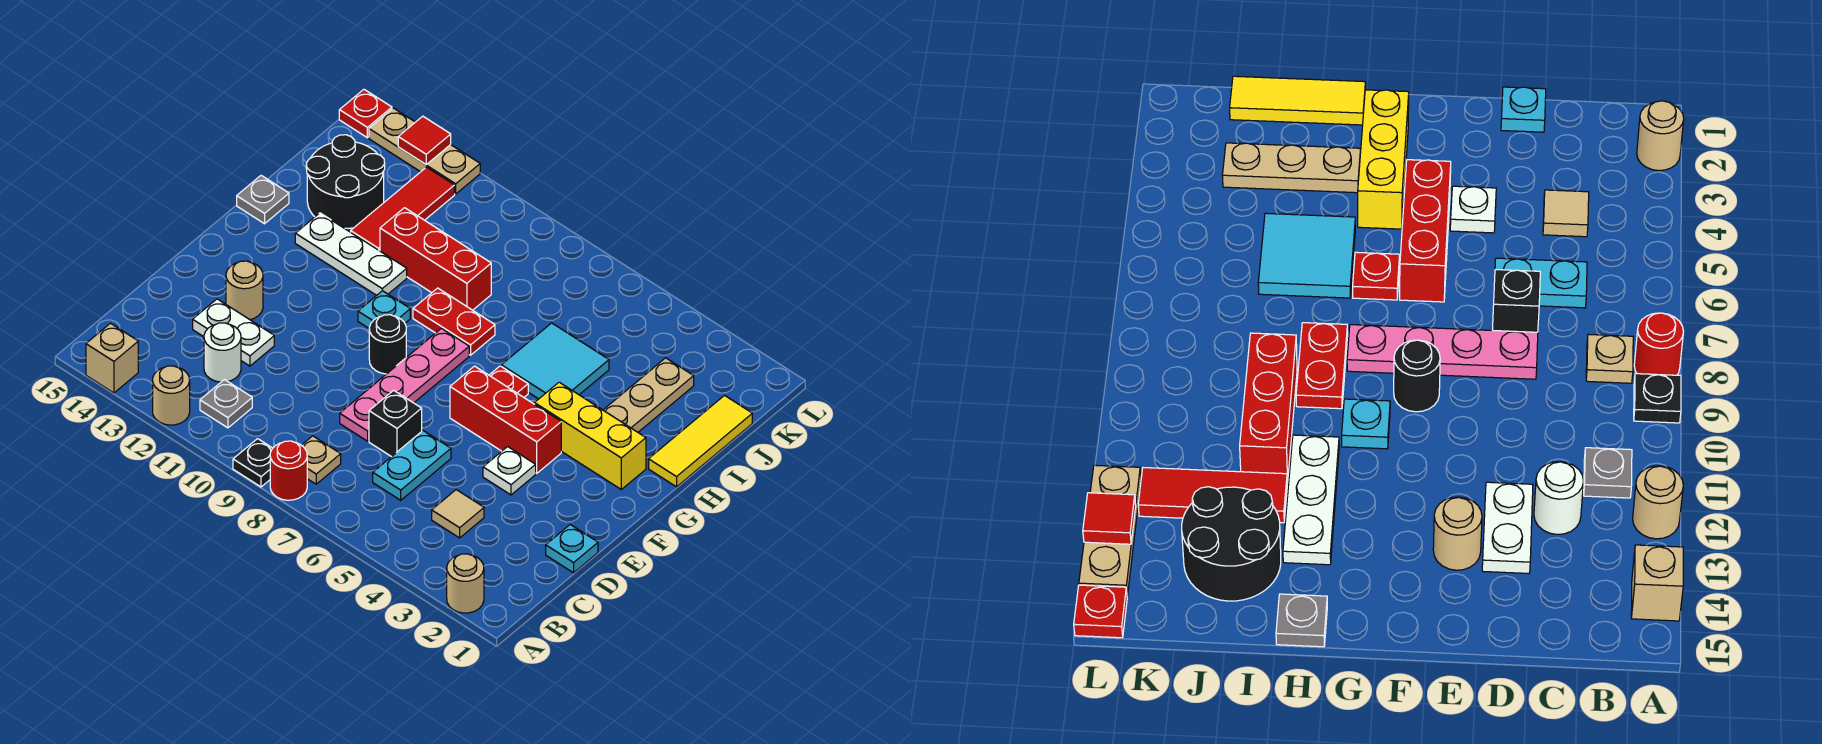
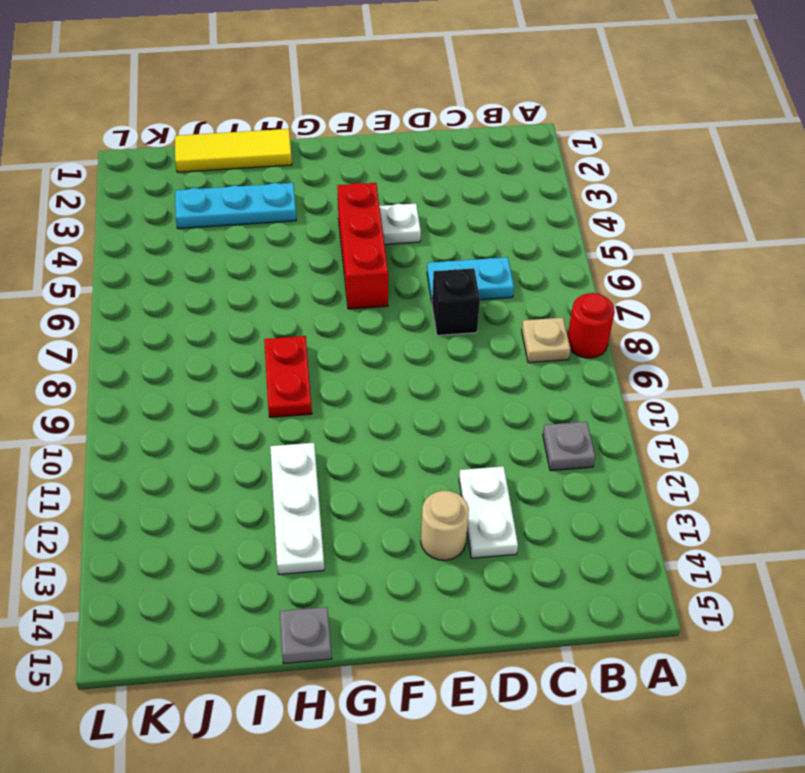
cyan plate H3:J3 level 1 -> tan plate H3:J3 level 1
none -> tan round brick A2 level 1
none -> black plate A9 level 1
none -> tan round brick A12 level 1
none -> tan brick A14 level 1

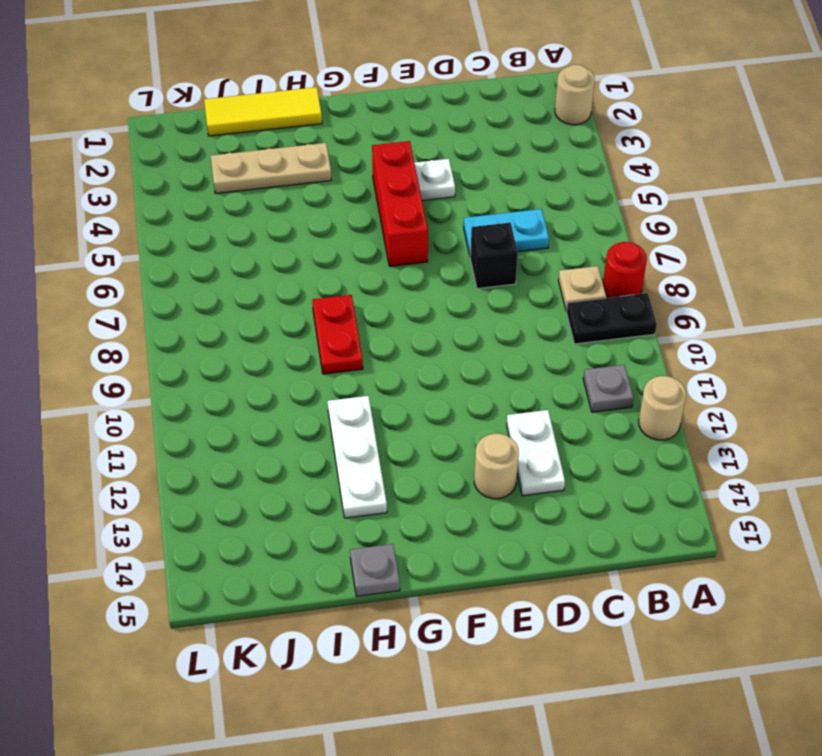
black plate A9:B9 level 1 -> black plate A9 level 1
none -> tan brick A14 level 1
none -> tan tile C4 level 1
none -> white round brick C12 level 1
none -> cyan plate D1 level 1

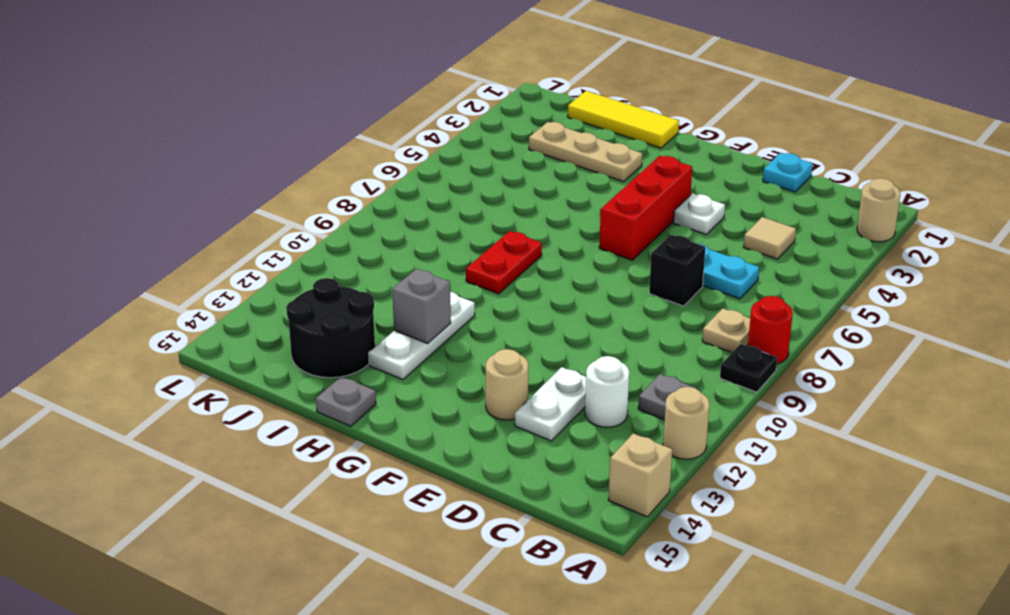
grey brick H12 level 2 -> none
none -> pink plate D8:G8 level 1
none -> black round brick F9 level 1
none -> yellow brick G2:G4 level 1
none -> red plate G6 level 1

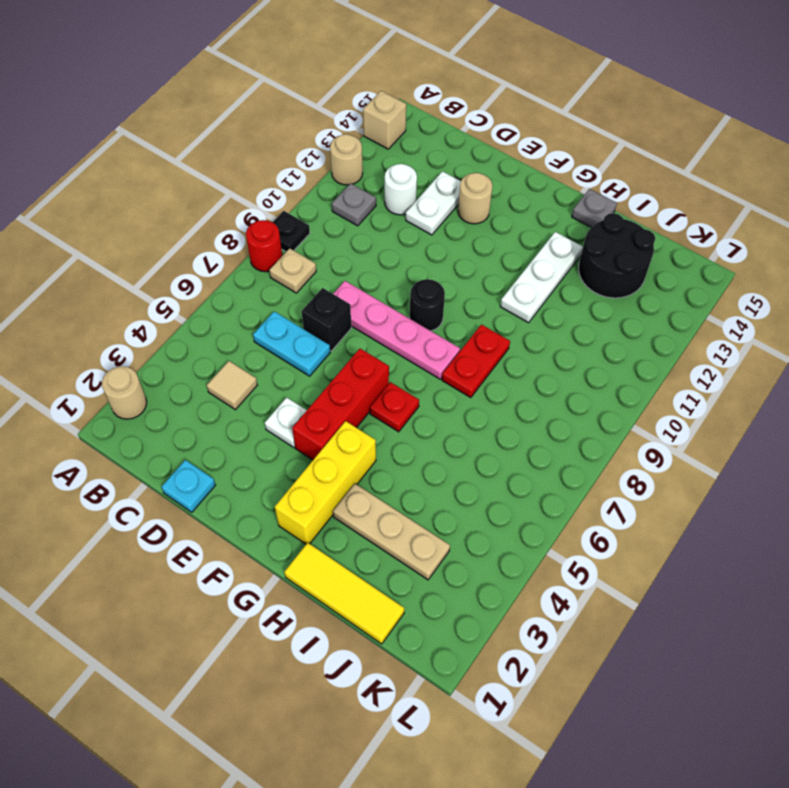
none -> cyan plate G10 level 1
none -> cyan tile H5:I6 level 1
none -> red brick I9:I11 level 1
none -> red tile I12:K12 level 1

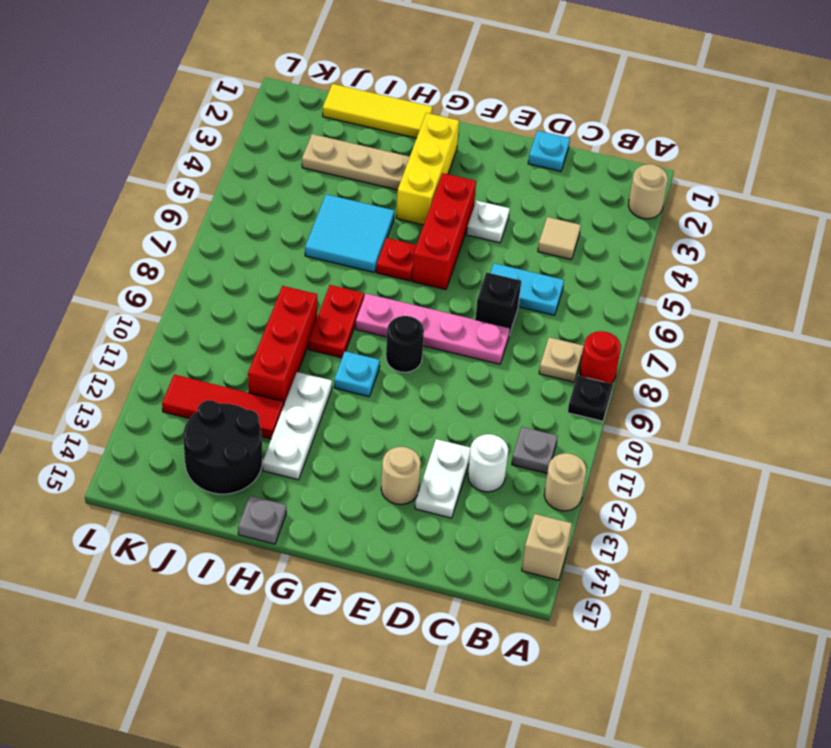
none -> tan plate L12:L14 level 1
none -> red plate L15 level 1
none -> red tile L13 level 2

